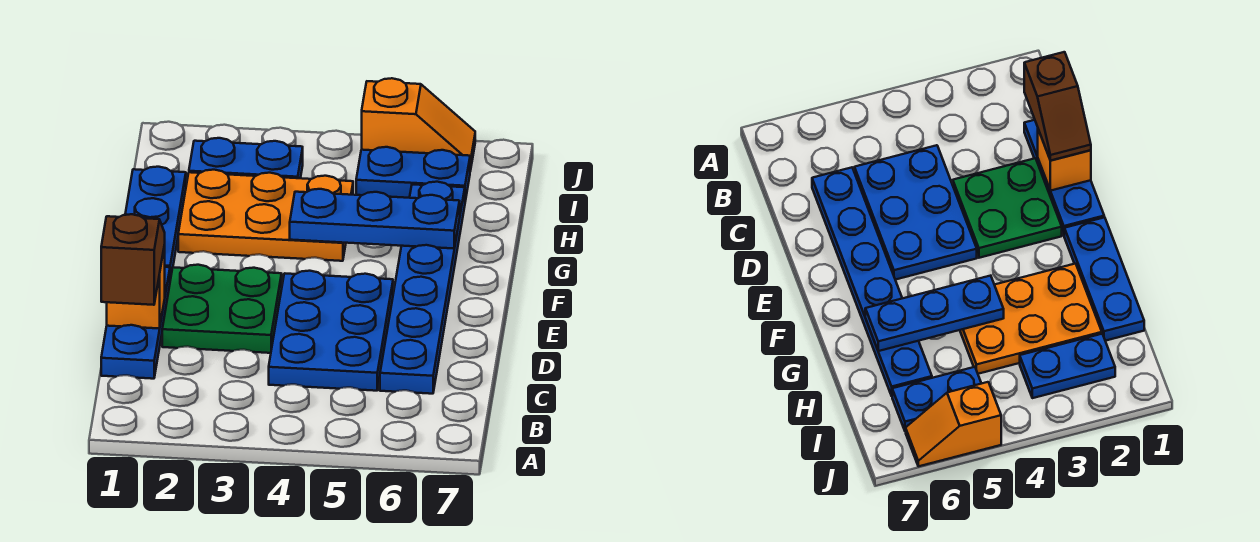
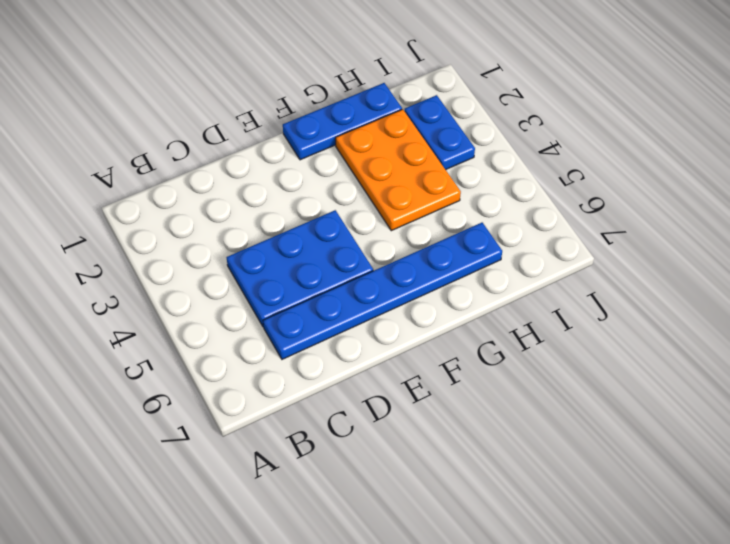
none -> blue plate C1:E1 level 1
none -> green plate D2:E3 level 1
none -> blue plate I5:I6 level 1

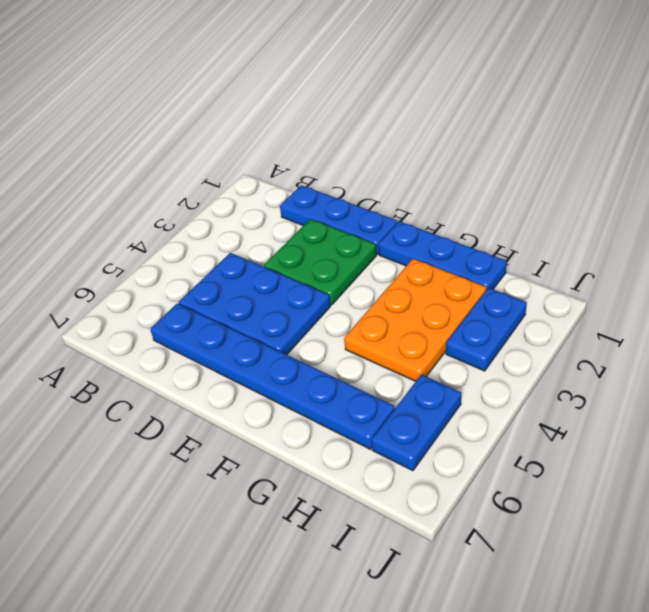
none -> orange slope J5:J6 level 1 top 5
none -> orange brick D1 level 2
none -> blue plate G4:G6 level 2

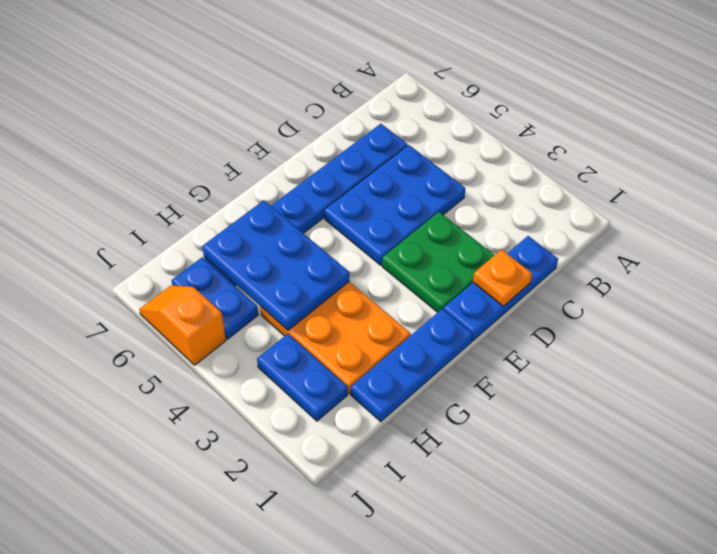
orange plate D1 level 2 -> orange brick D1 level 2
blue plate G4:H6 level 2 -> blue plate G4:G6 level 2
none -> brown slope C1:D1 level 3 top C

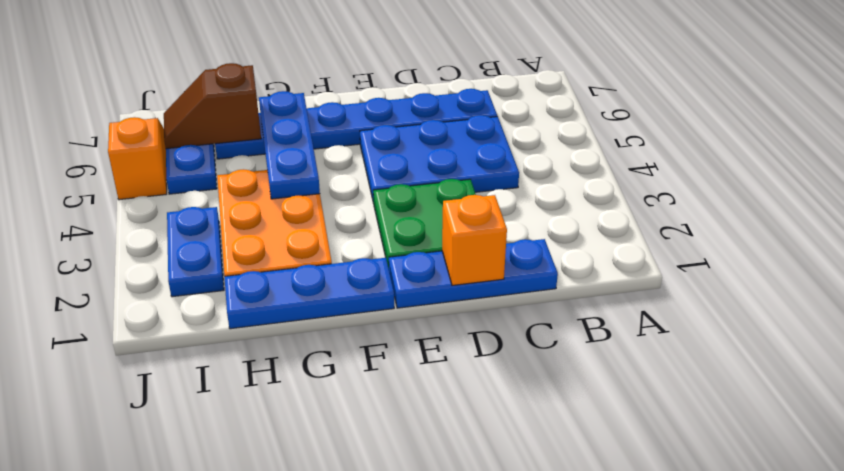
brown slope H6:I6 level 2 top H -> brown slope C1:D1 level 3 top C

